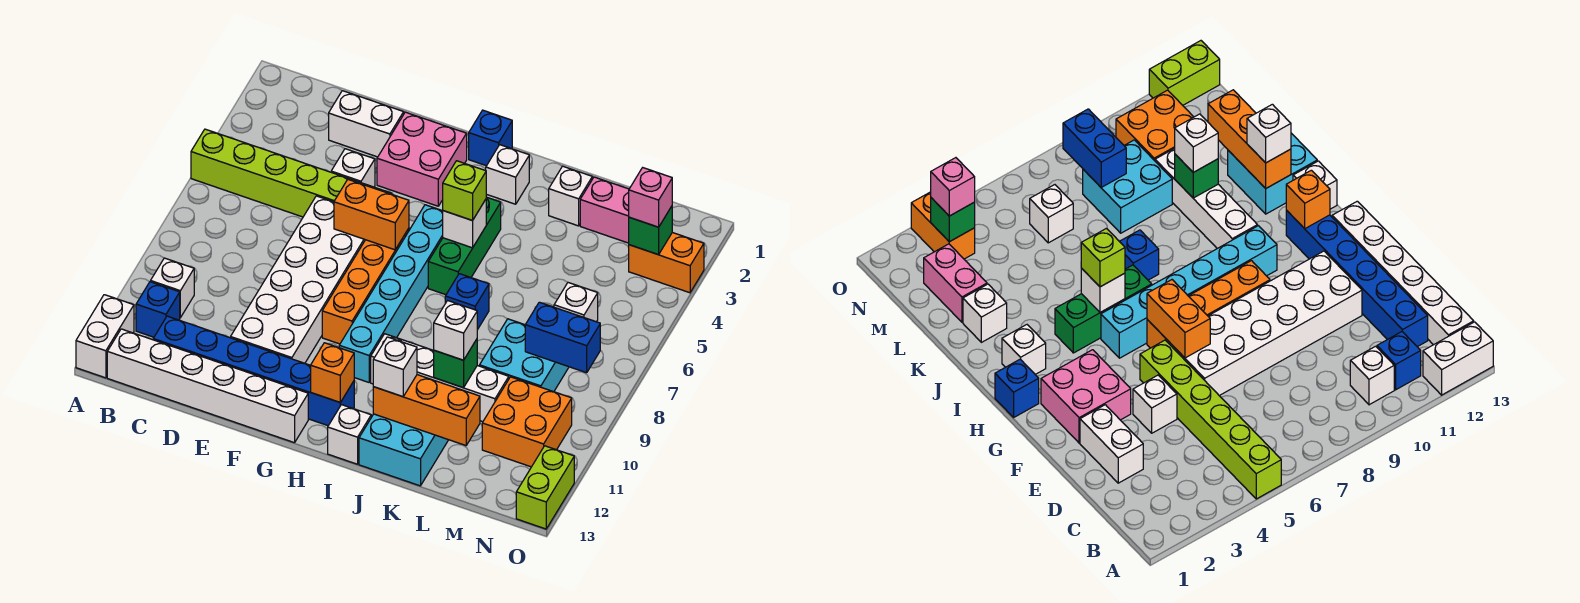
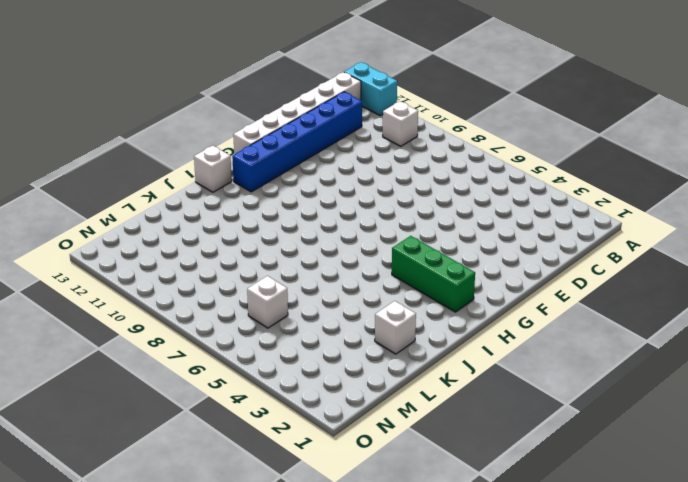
cyan brick A12:A13 level 1 -> white brick A12:A13 level 1
green brick H2:H4 level 1 -> green brick I4:I6 level 1
none -> lime brick A5:F5 level 1
none -> blue brick B11 level 1
none -> white brick D2:E2 level 1
none -> white brick E4 level 1

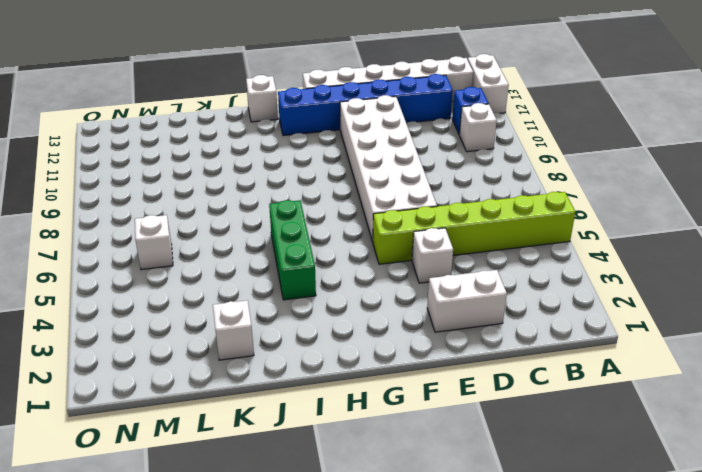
none -> pink brick F2:G3 level 1
none -> orange brick G6:G9 level 1
none -> blue brick H1 level 1
none -> cyan brick H5:H10 level 1

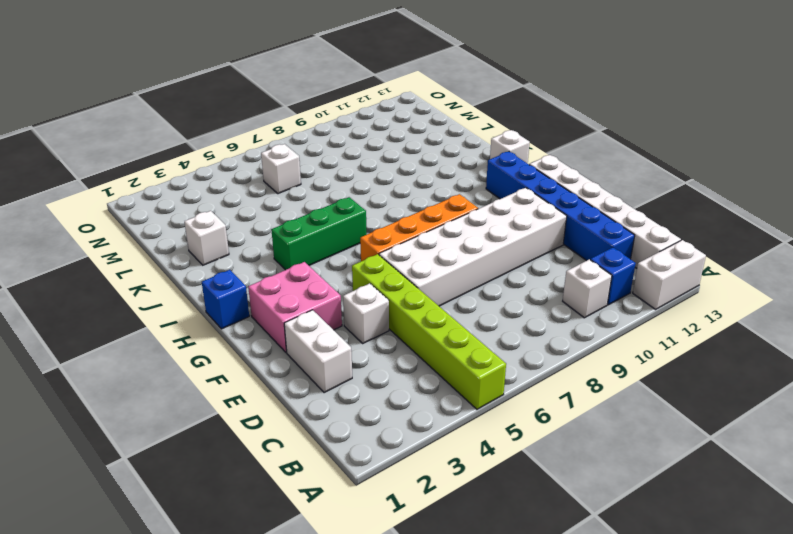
none -> cyan brick H5:H10 level 1
none -> white brick I2 level 1
none -> white brick I10:L10 level 1
none -> blue brick J7 level 1

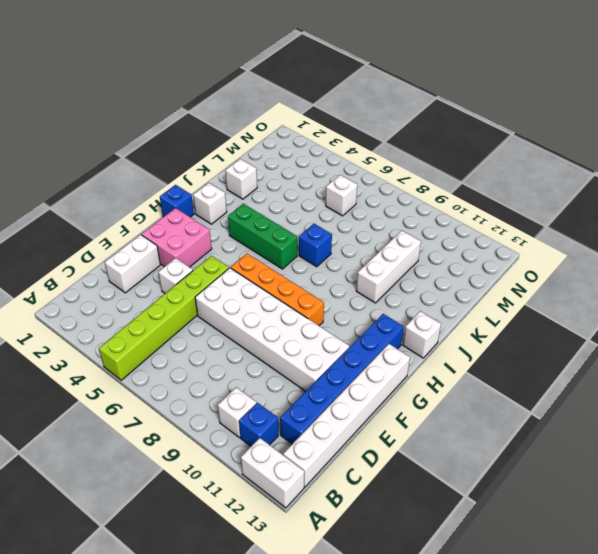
white brick J10:L10 level 1 -> white brick I10:L10 level 1
none -> cyan brick H5:H10 level 1
none -> cyan brick J12:K13 level 1
none -> pink brick L2:M2 level 1
none -> cyan brick L8:M9 level 1

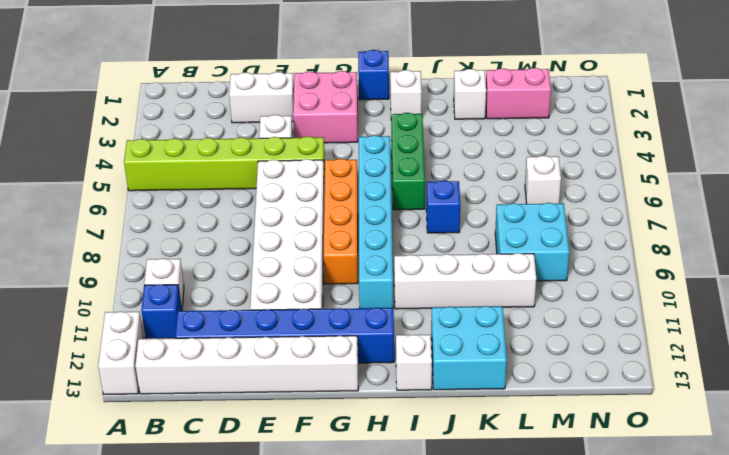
none -> orange brick M10:N11 level 1
none -> orange brick N3:O3 level 1
none -> lime brick O12:O13 level 1
none -> orange brick F6:G6 level 2

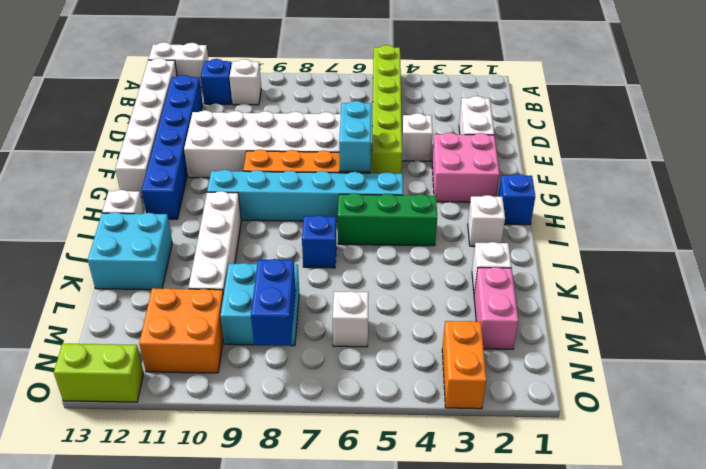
cyan brick F6:G6 level 2 -> orange brick F6:G6 level 2
none -> orange brick H12 level 2
none -> white brick I5 level 2
none -> orange brick J12:L12 level 2
none -> green brick K10 level 2

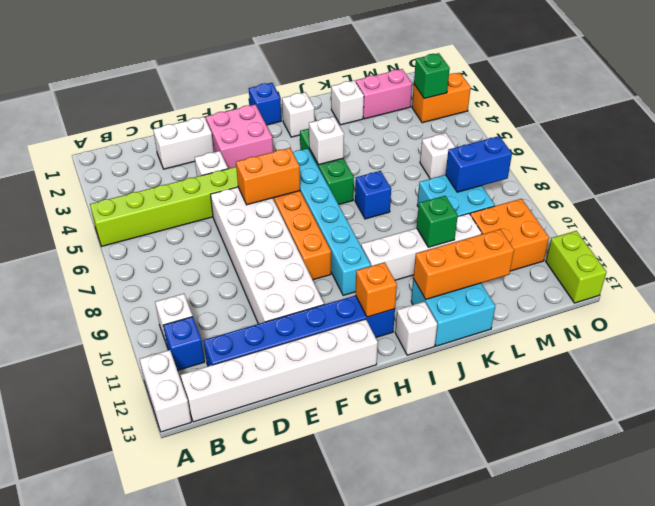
none -> lime brick I5 level 3
none -> white brick J12 level 3
none -> white brick K10 level 3
none -> pink brick N3 level 3

